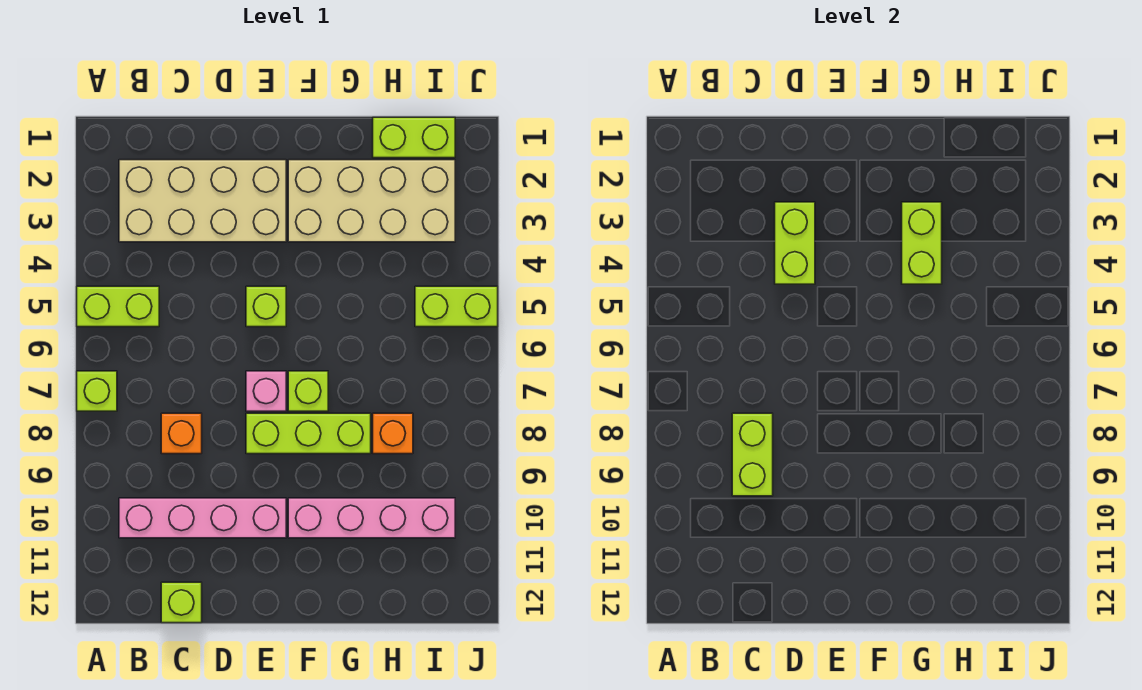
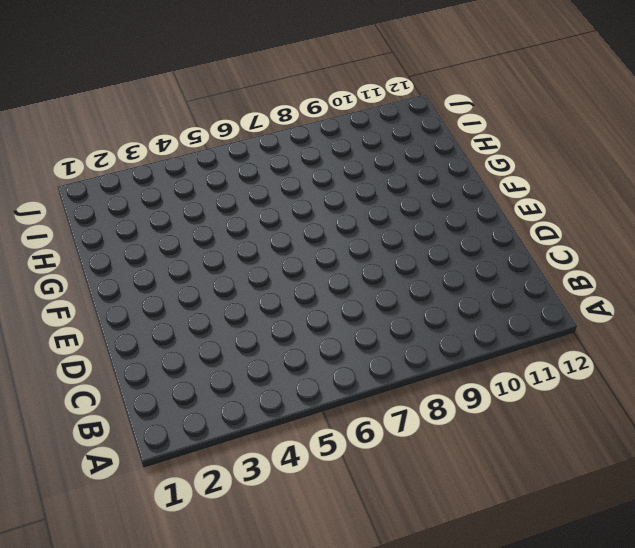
none -> lime brick A5:B5 level 1
none -> lime brick A7 level 1
none -> tan brick B2:E3 level 1

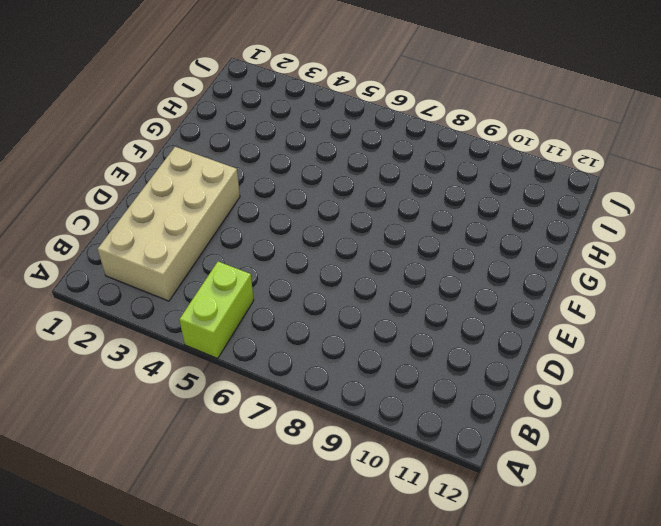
none -> lime brick A7 level 1
none -> pink brick B10:E10 level 1
none -> orange brick C8 level 1

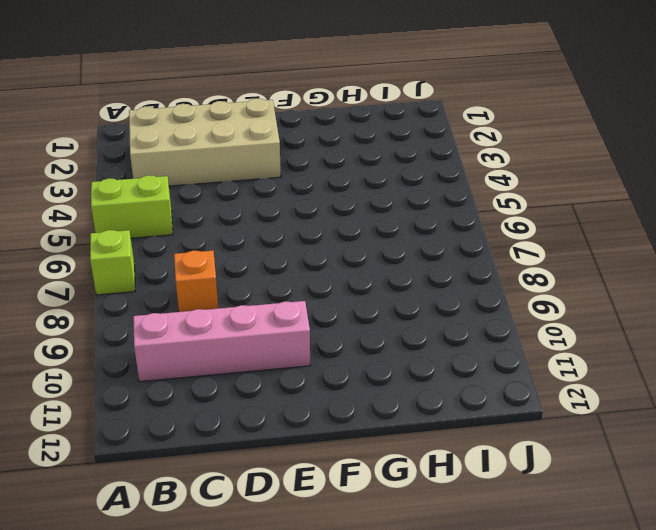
none -> lime brick C12 level 1
none -> lime brick E5 level 1
none -> pink brick E7 level 1

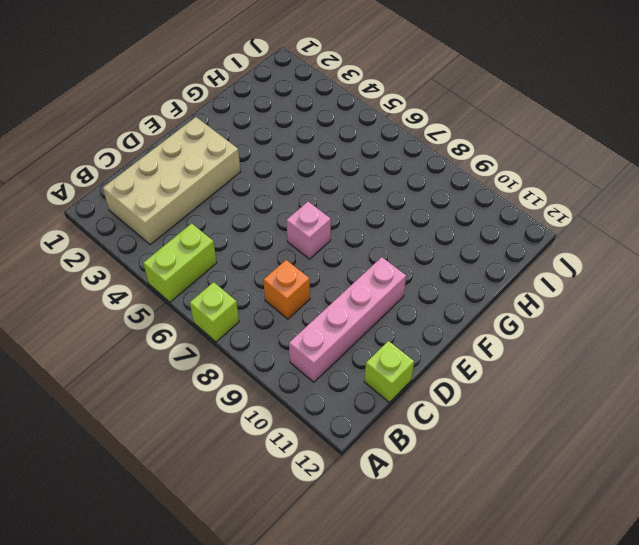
none -> lime brick E5 level 1
none -> lime brick E8:G8 level 1
none -> tan brick F2:I3 level 1

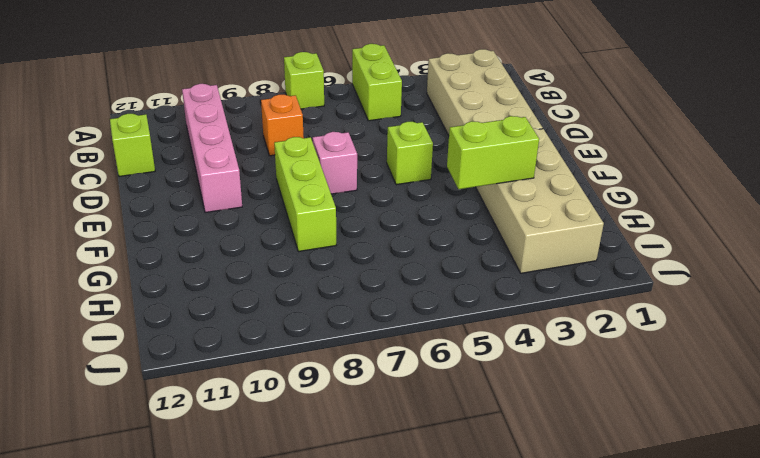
none -> lime brick F7 level 1
none -> pink brick F10:I10 level 1
none -> lime brick H1:I1 level 1

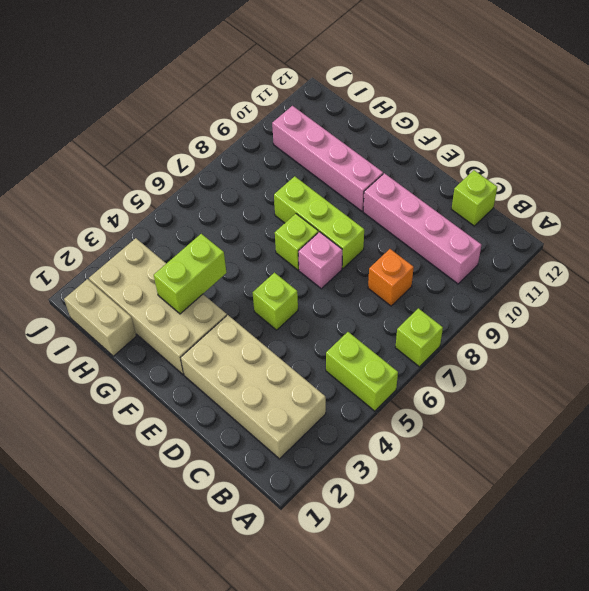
tan brick H1:I1 level 1 -> lime brick H1:I1 level 1
none -> orange brick H8 level 1
none -> lime brick I5:J5 level 1
none -> lime brick C8:C9 level 2

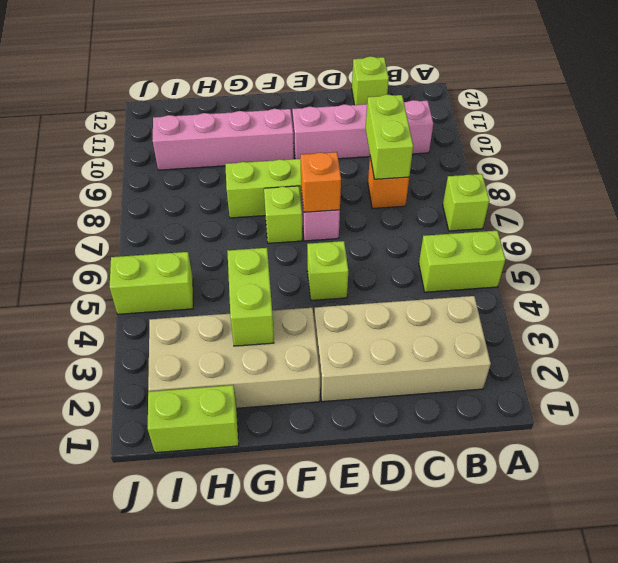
orange brick E7 level 2 -> orange brick H8 level 1
none -> lime brick D3:D4 level 2

